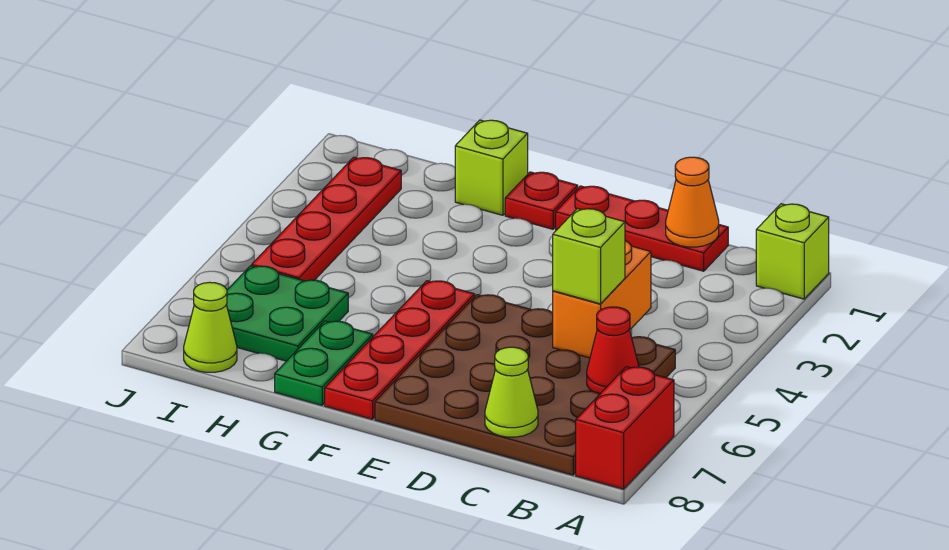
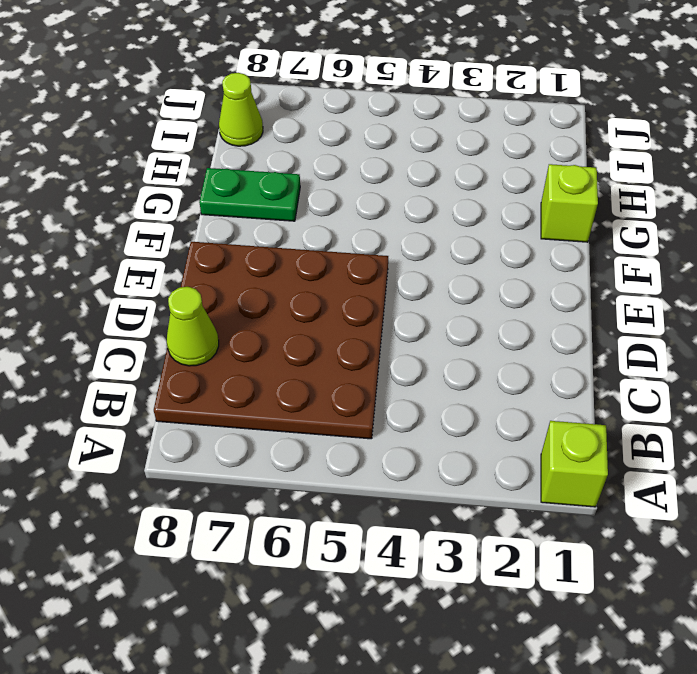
none -> red brick A7:A8 level 1
none -> red plate C1:E1 level 1
none -> red plate F1 level 1

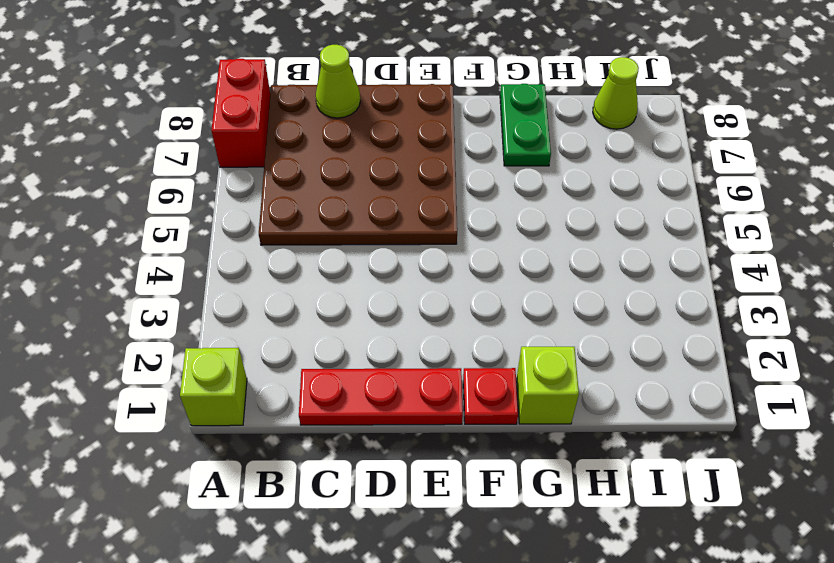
none -> red plate F5:F8 level 1
none -> green plate H6:I7 level 1
none -> red plate I2:I5 level 1

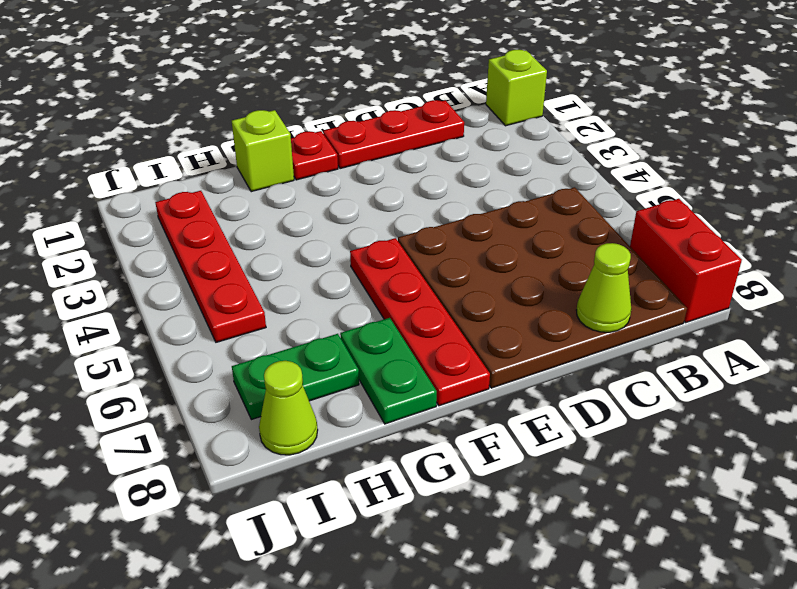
green plate H7:I7 level 1 -> green plate H6:I7 level 1
none -> red cone B6 level 2
none -> orange cone C1 level 2
none -> orange brick C4:C5 level 2

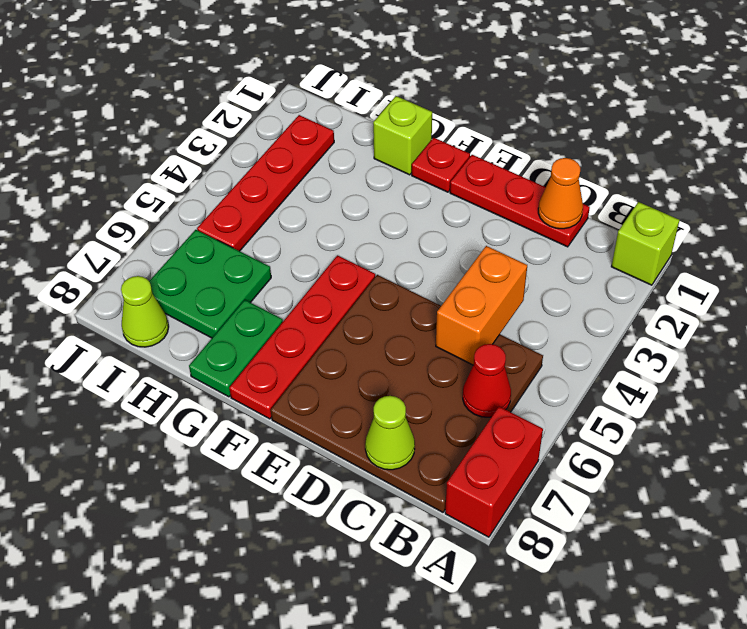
none -> lime brick C5 level 3

